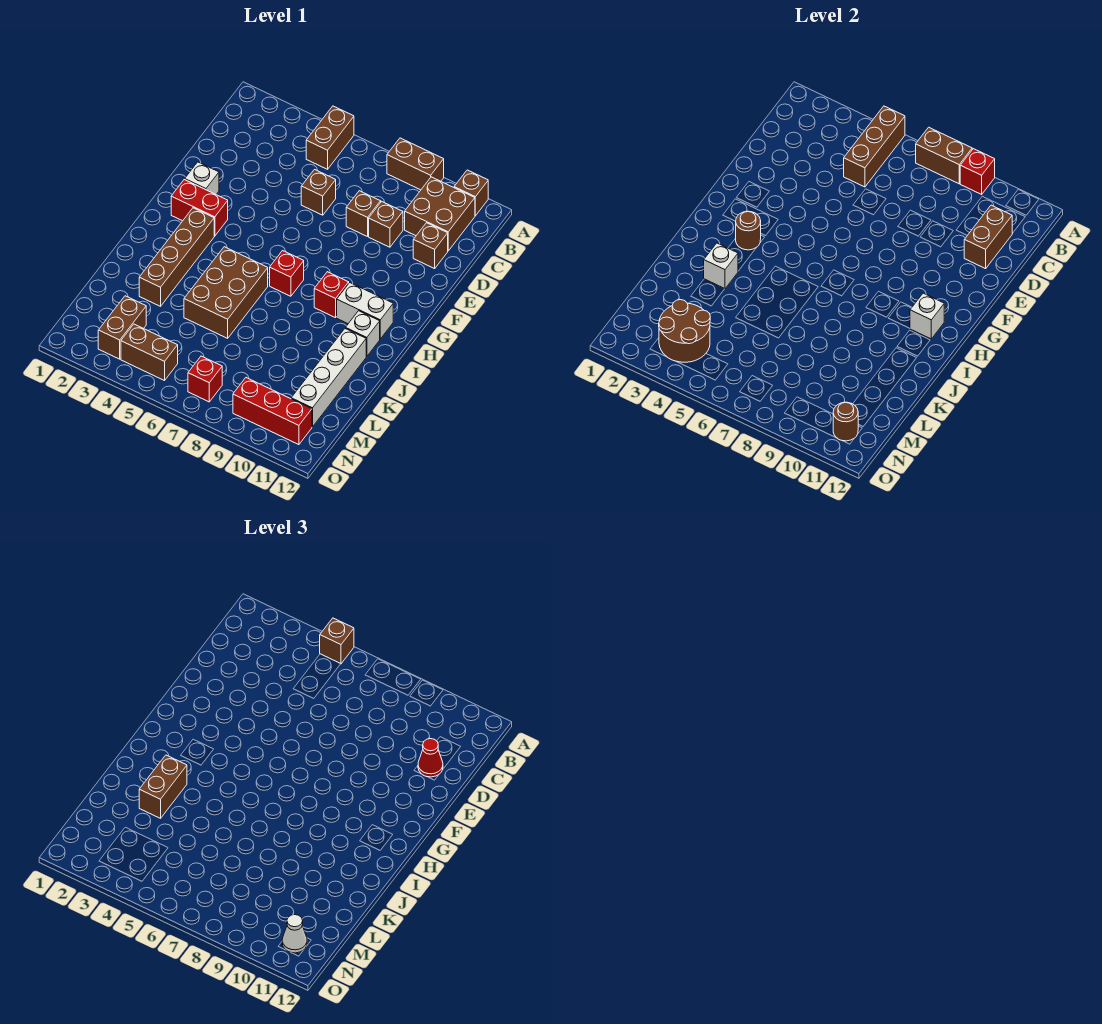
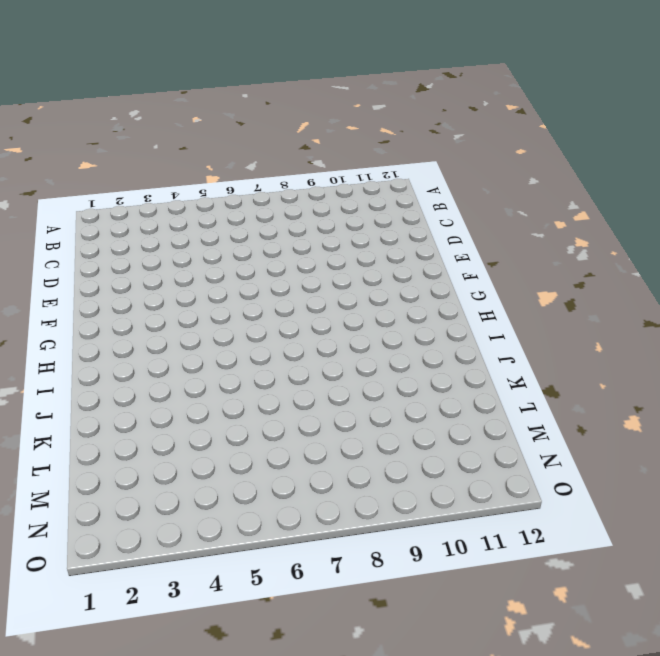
none -> brown brick A5:B5 level 1
none -> brown brick A8:A9 level 1
none -> brown brick A11 level 1
none -> brown brick B10:C11 level 1

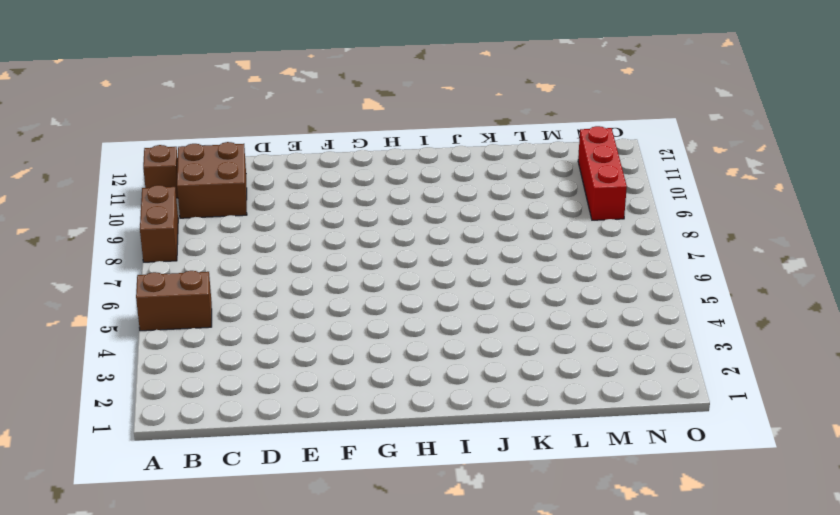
none -> brown brick D6 level 1
none -> brown brick D8 level 1
none -> brown brick D9 level 1
none -> brown brick D11 level 1

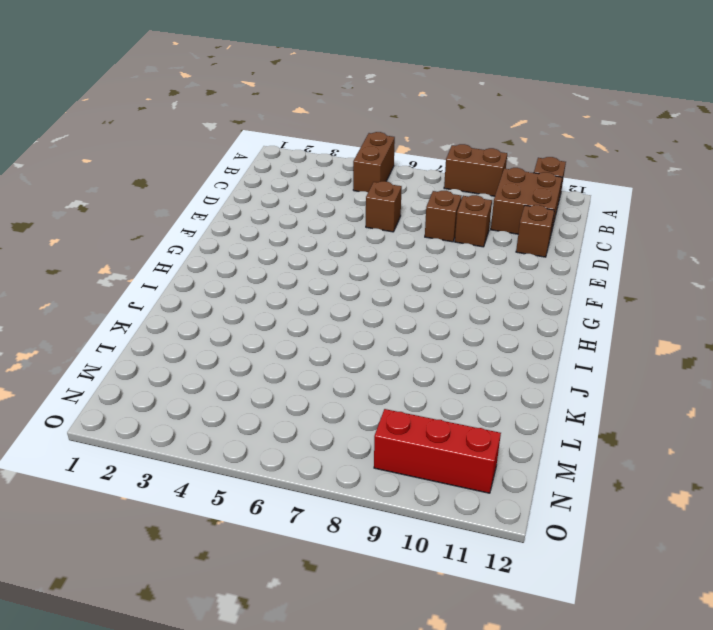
none -> white brick F2 level 1
none -> red brick G2:G3 level 1
none -> brown brick H3:K3 level 1
none -> red brick H7 level 1

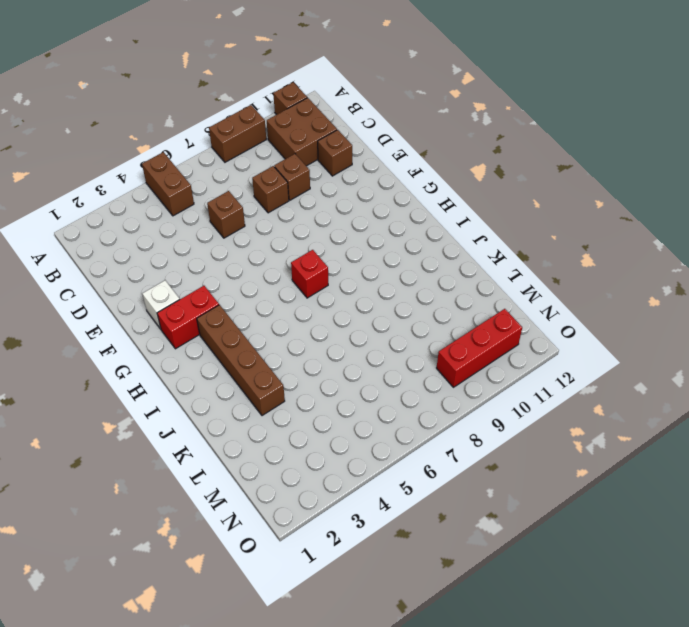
none -> red brick H9 level 1
none -> white brick H10:H11 level 1
none -> brown brick I5:K6 level 1
none -> white brick I11 level 1

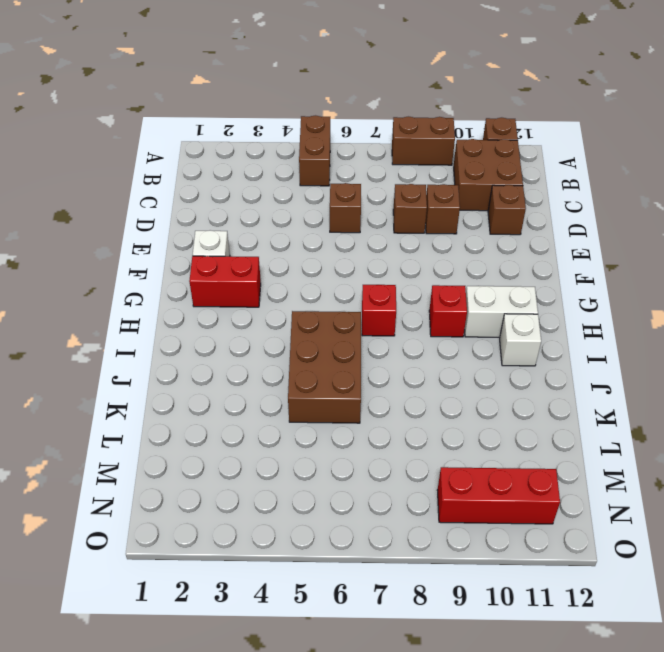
none -> brown brick H3:K3 level 1
none -> white brick J11:M11 level 1
none -> brown brick M3:N3 level 1
none -> brown brick N4:N5 level 1

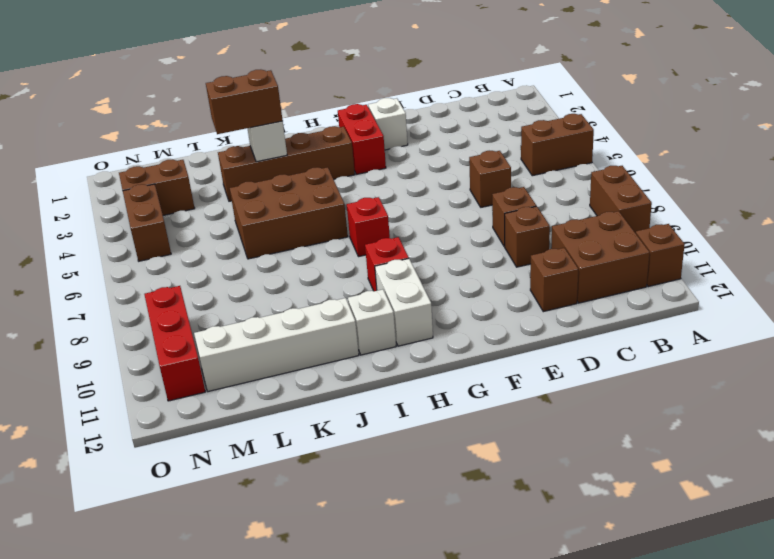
none -> red brick N7 level 1
none -> brown brick A5:C5 level 2
none -> brown brick A7:A8 level 2
none -> red brick A9 level 2

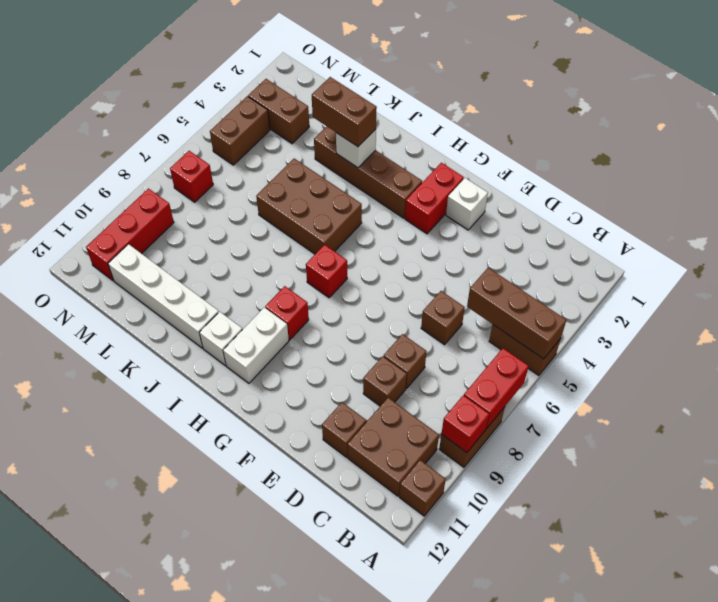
red brick A7:A8 level 2 -> brown brick A7:A8 level 2
none -> brown brick C11:D11 level 2
none -> brown round brick H3 level 2
none -> white brick H11 level 2
none -> brown round brick M3:N4 level 2

